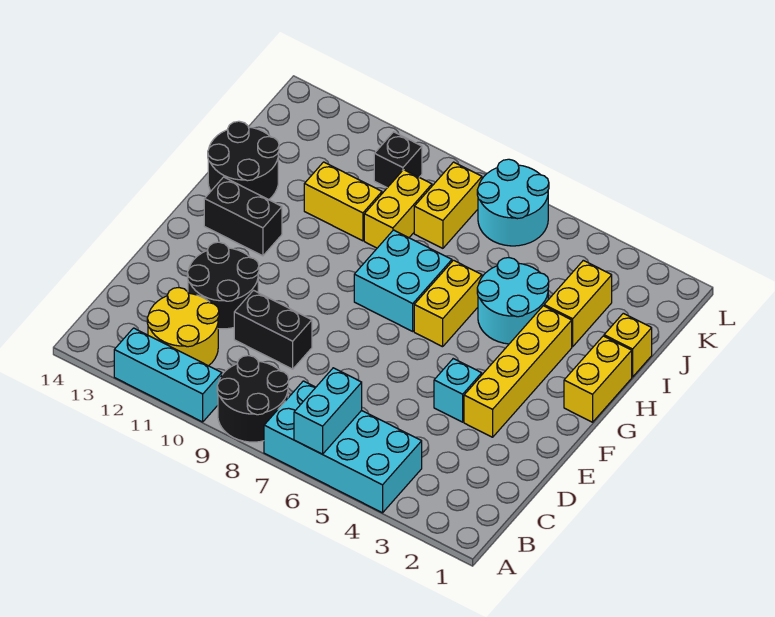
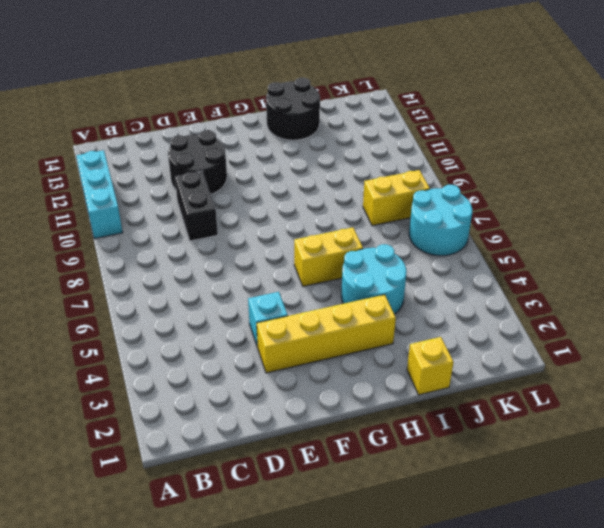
none -> cyan brick A4:B7 level 1
none -> black round brick A8:B9 level 1
none -> yellow round brick B11:C12 level 1

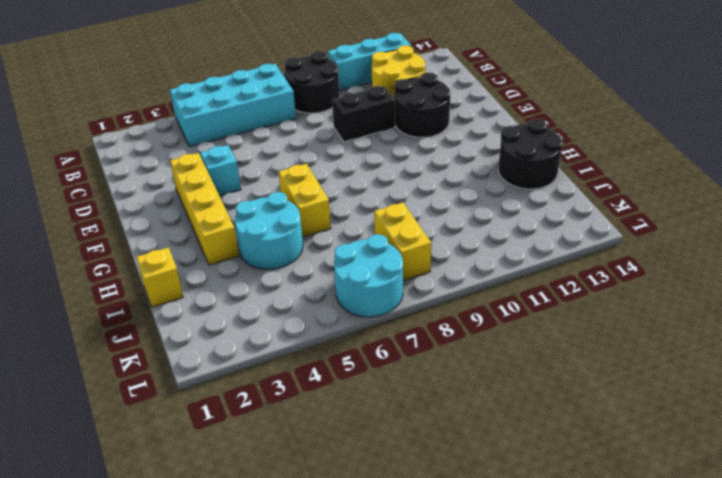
none -> yellow brick G1:H1 level 1
none -> cyan brick G7:H8 level 1
none -> black brick G12:G13 level 1

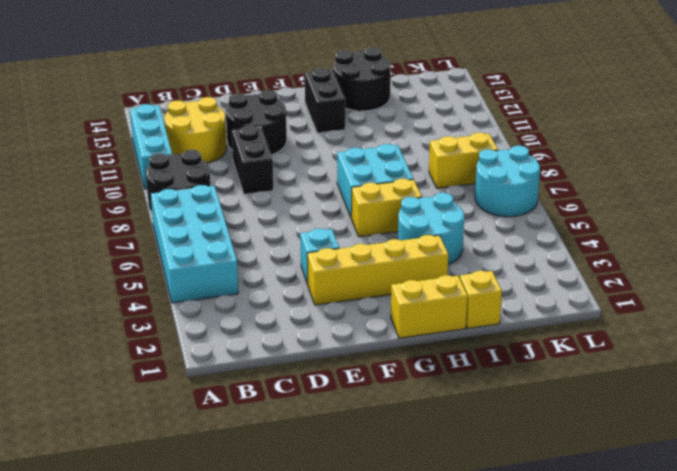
none -> yellow brick I3:J3 level 1
none -> yellow brick I9:J9 level 1
none -> yellow brick I10:I11 level 1

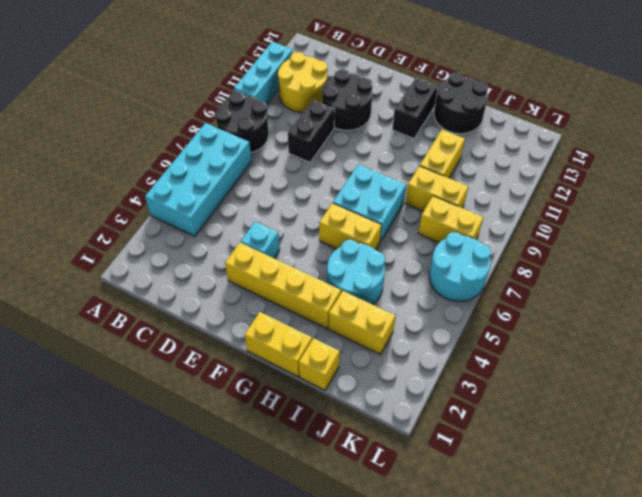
none -> black brick K10 level 1
none -> cyan brick A6:B6 level 2

